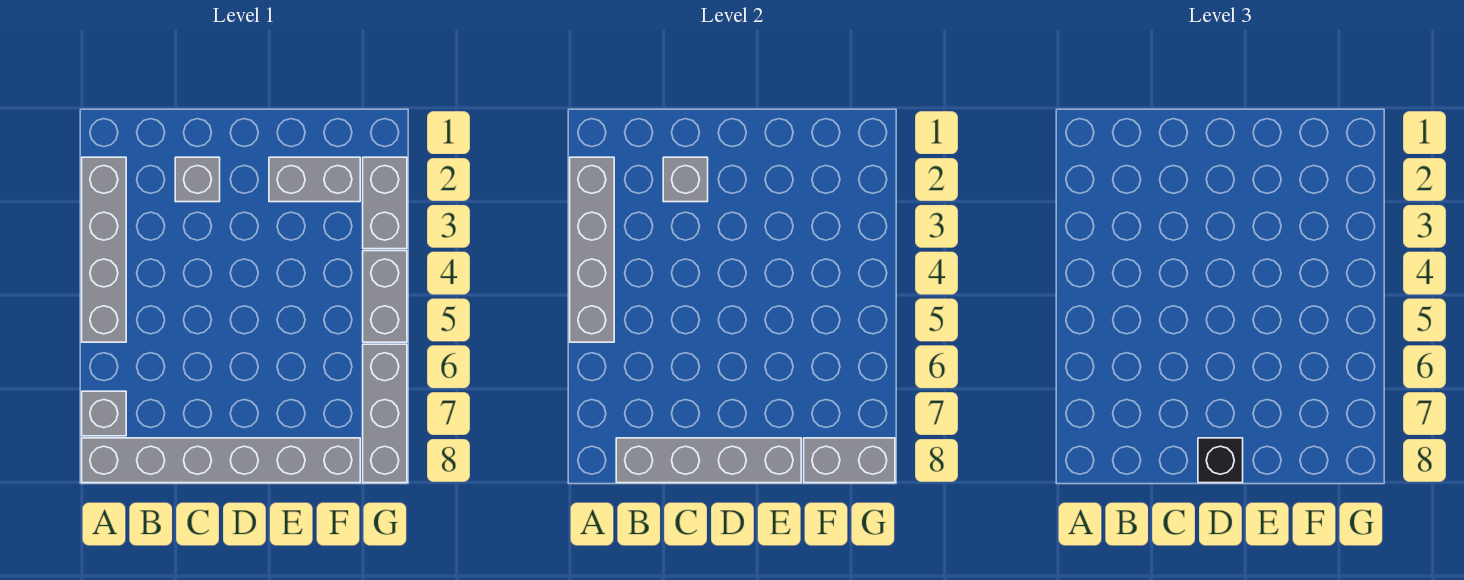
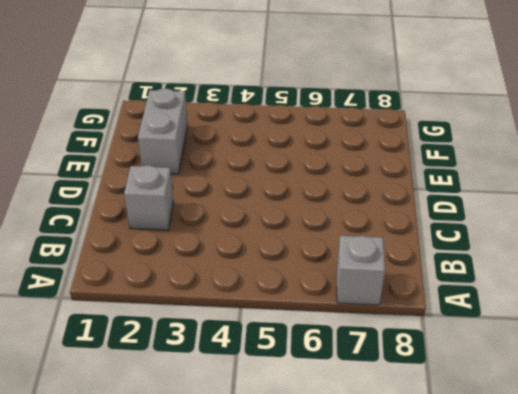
none -> grey brick A2:A5 level 1
none -> grey brick A8:F8 level 1
none -> grey brick G2:G3 level 1

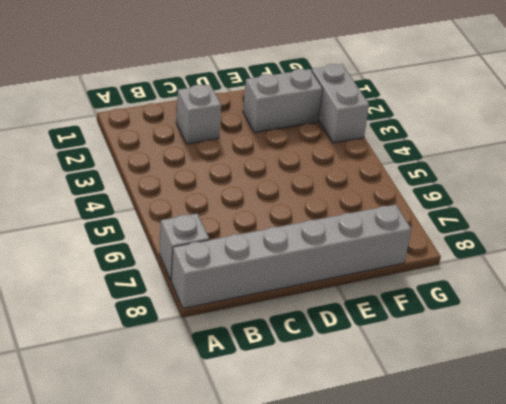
none -> grey brick A2:A5 level 1
none -> grey brick G4:G5 level 1
none -> grey brick G6:G8 level 1

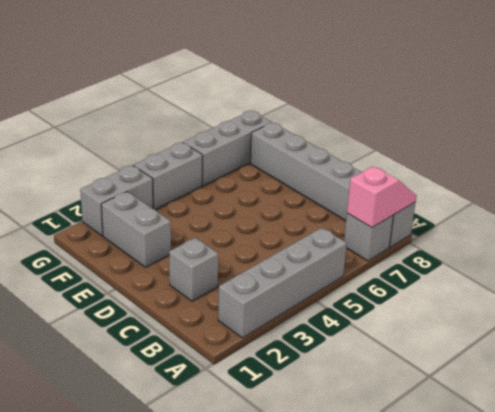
pink slope A7:A8 level 2 top 7 -> none
none -> grey brick A2:A5 level 2
none -> grey brick B8:E8 level 2
none -> grey brick C2 level 2

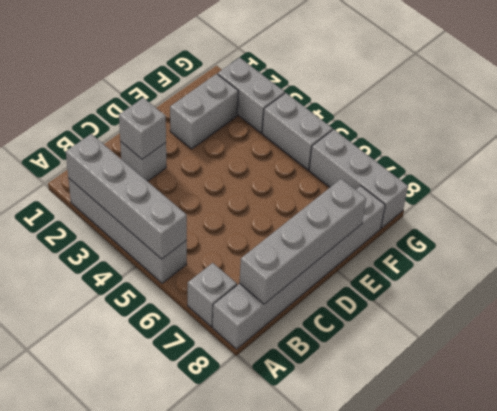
none -> grey brick F8:G8 level 2
none -> black brick D8 level 3

